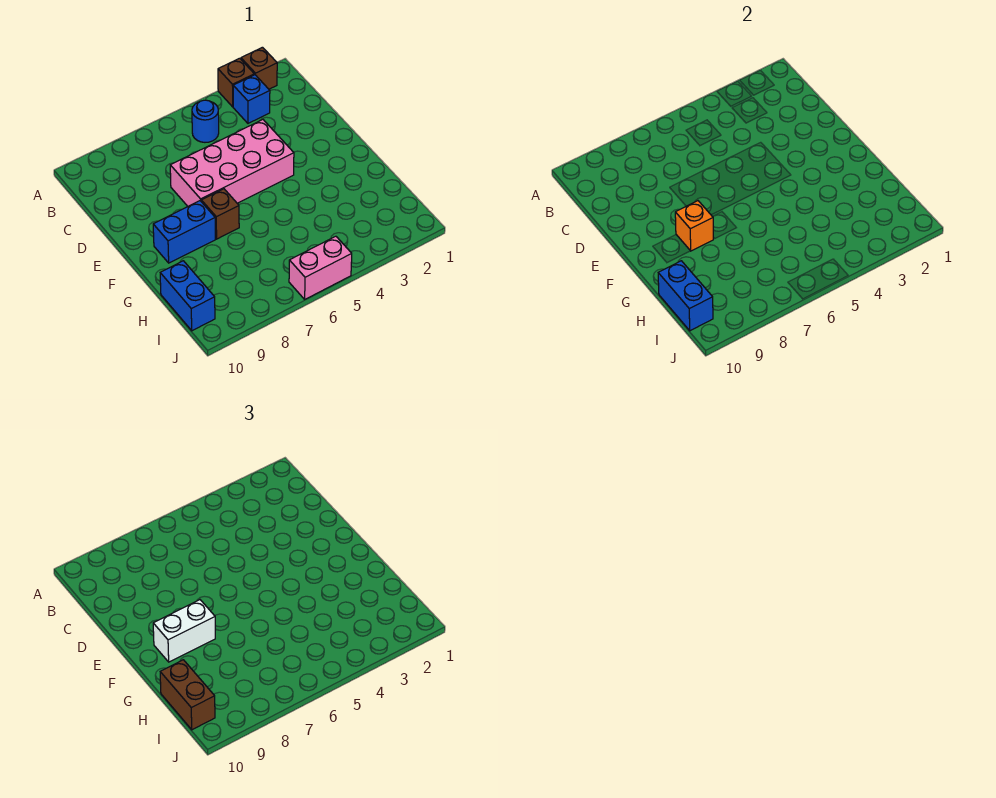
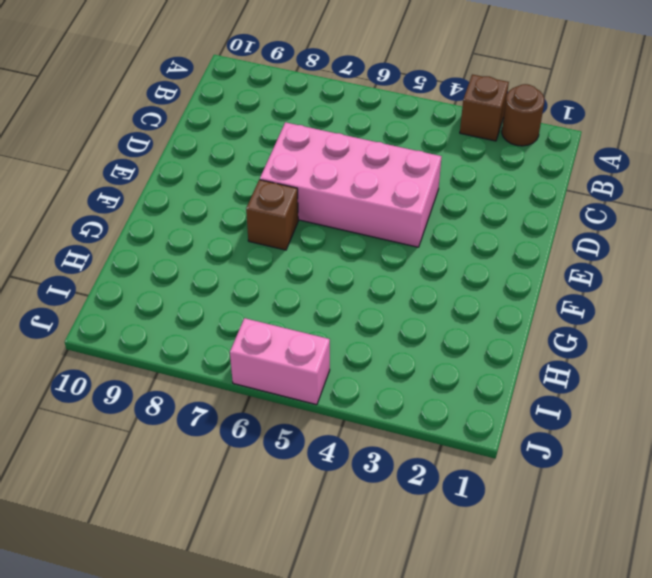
brown round brick A2 level 1 -> brown brick A2 level 1
none -> blue brick B3 level 1
none -> blue round brick B5 level 1
none -> blue brick F8:F9 level 1

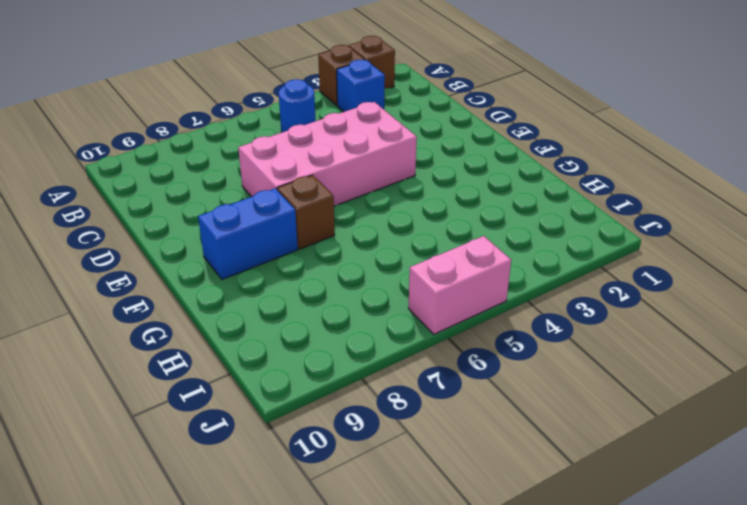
none -> blue brick H10:I10 level 1
none -> orange brick F8 level 2
none -> blue brick H10:I10 level 2

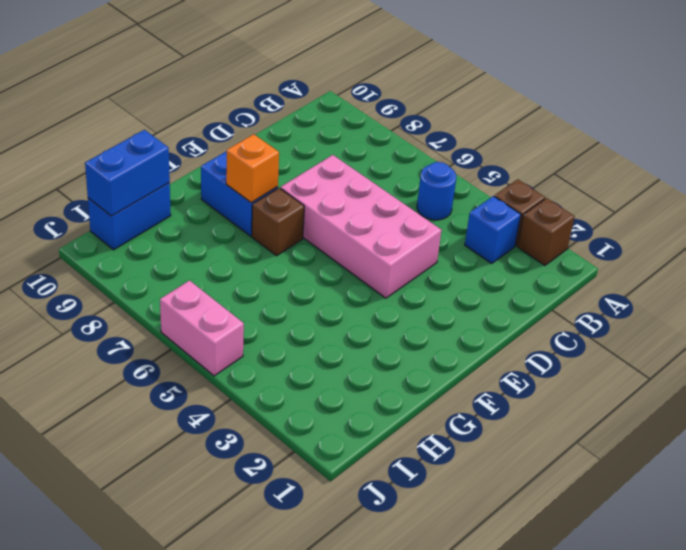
none -> white brick F8:F9 level 3
none -> brown brick H10:I10 level 3

